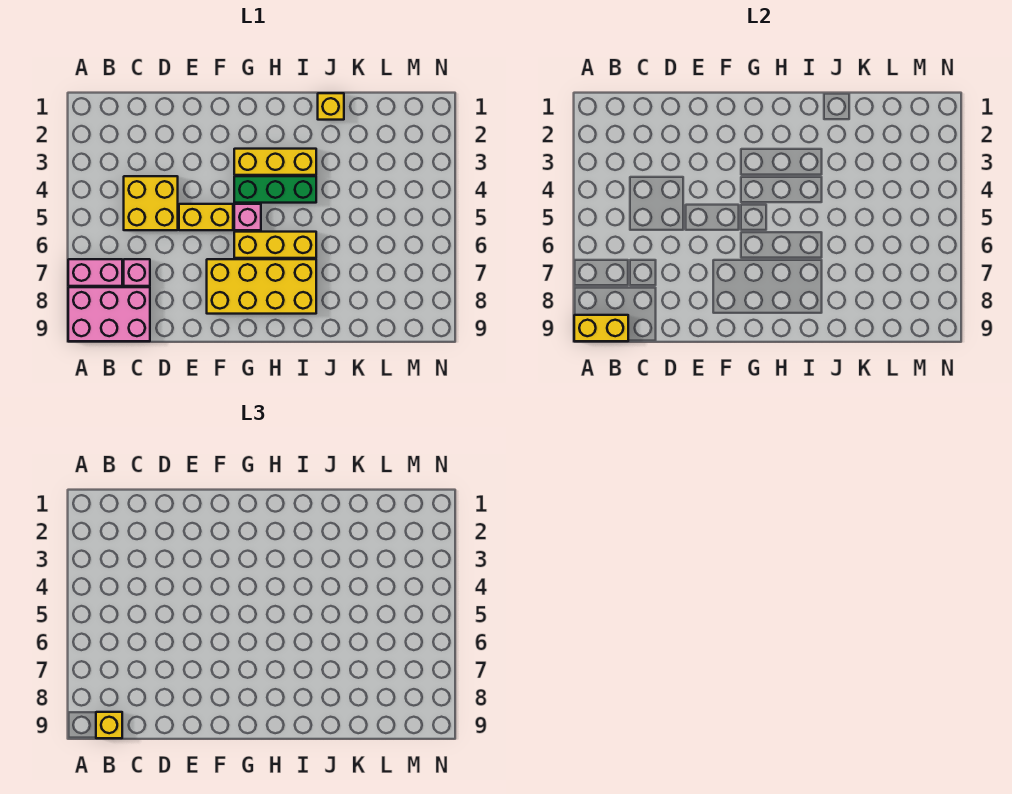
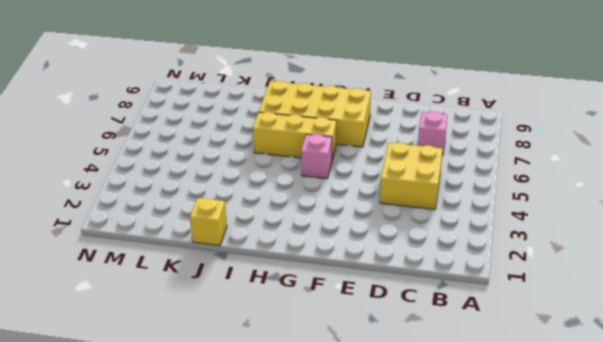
none -> pink brick A7:B7 level 1
none -> pink brick A8:C9 level 1
none -> yellow brick E5:F5 level 1

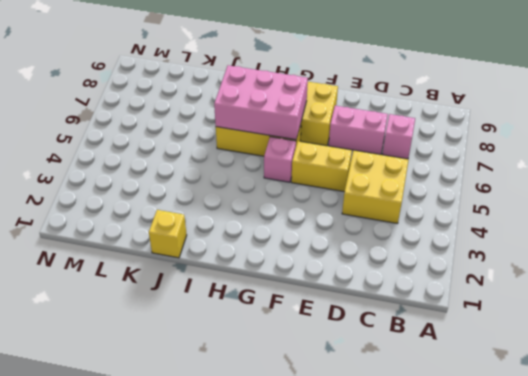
pink brick D7:E7 level 1 -> pink brick A7:B7 level 1
pink brick G6:I7 level 2 -> pink brick A8:C9 level 1
none -> yellow brick G3:I3 level 1
none -> green brick G4:I4 level 1
none -> yellow brick A9:B9 level 2

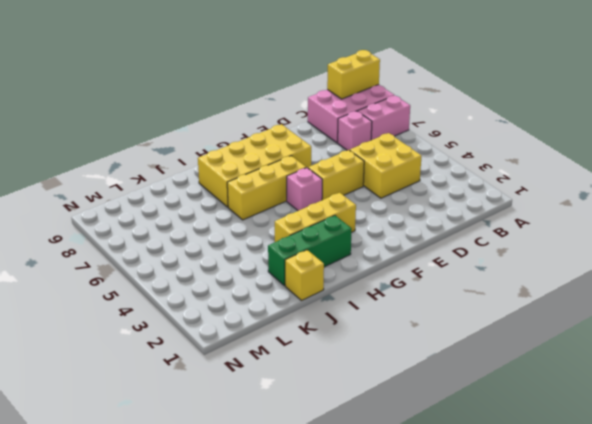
green brick H2:J2 level 1 -> green brick G4:I4 level 1
none -> yellow brick B9 level 3

